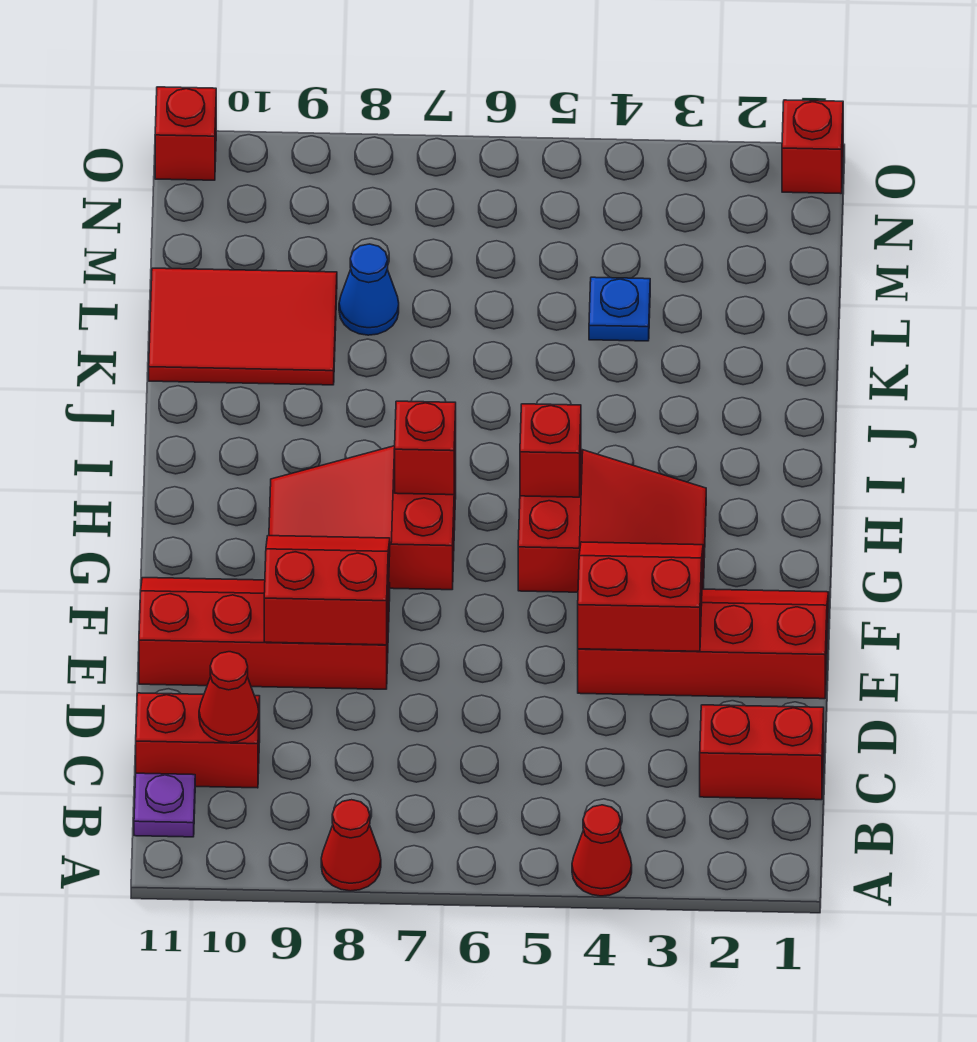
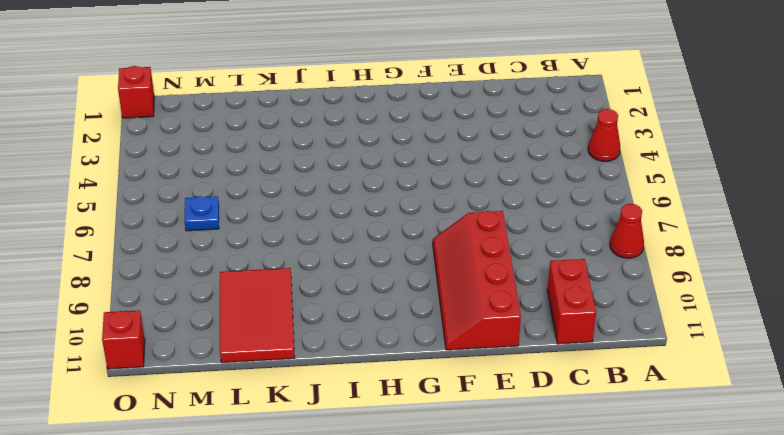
blue plate M6 level 1 -> blue plate L4 level 1
none -> purple plate B11 level 1
none -> red brick C1:C2 level 1
none -> red slope E1:F4 level 1 top E

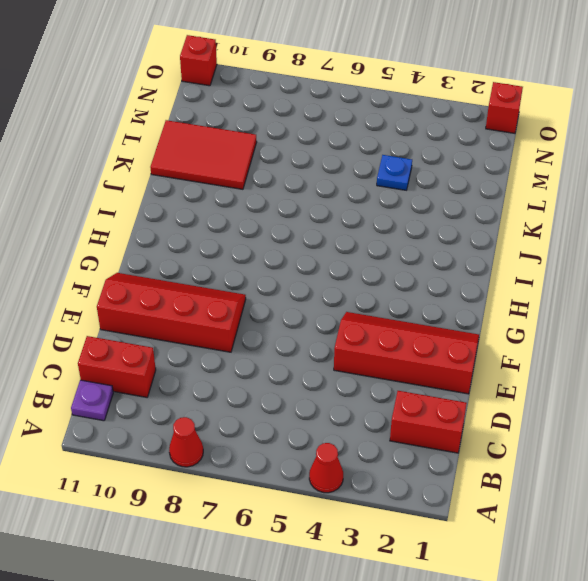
none -> red slope G3:H5 level 1 top 5
none -> red slope G7:H9 level 1 top 7
none -> blue cone L8 level 1

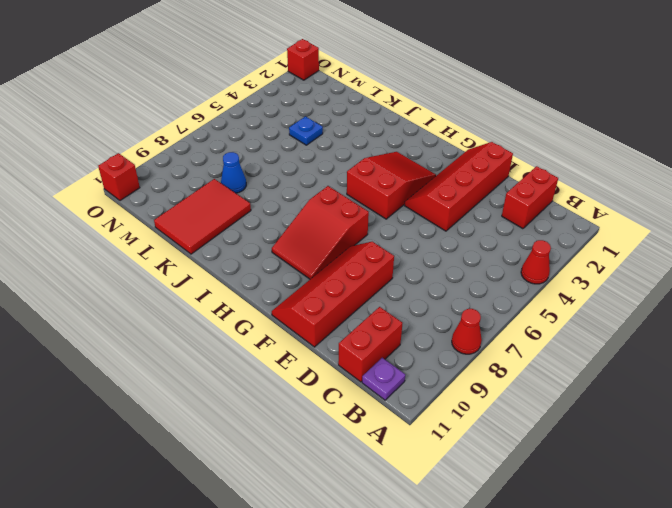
none -> red cone C10 level 2
none -> red slope E3:F4 level 2 top E
none -> red slope E8:F9 level 2 top E

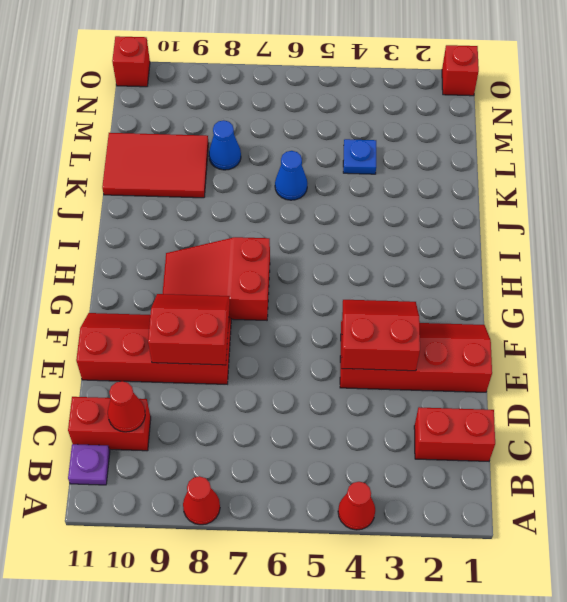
blue cone K6 level 1 -> none
none -> red slope G3:H5 level 1 top 5
none -> red brick H5 level 2
none -> red brick H7 level 2

